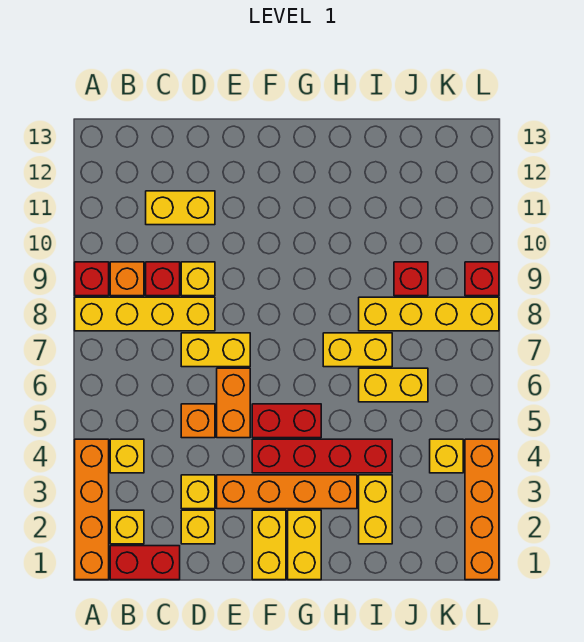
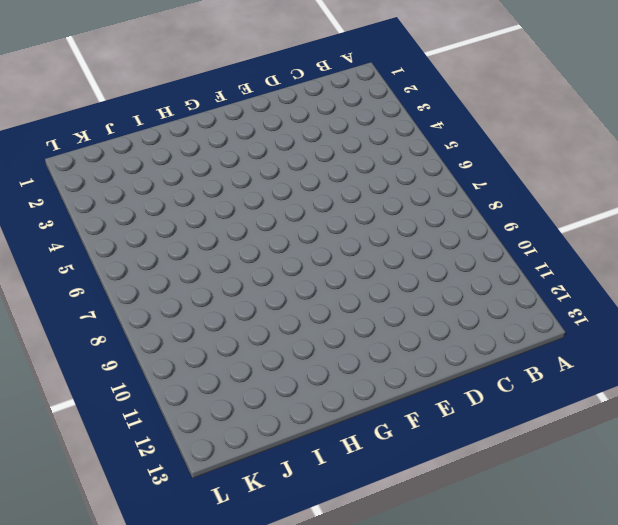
none -> orange brick A1:A4 level 1
none -> yellow brick A8:D8 level 1
none -> red brick A9 level 1

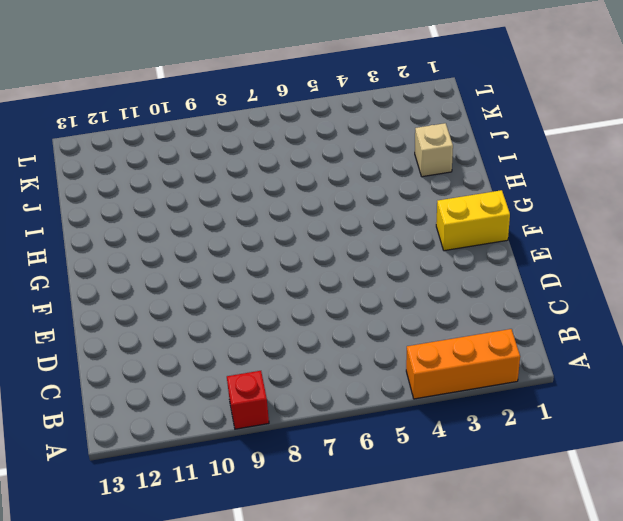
orange brick A2:A4 level 1 -> orange brick A1:A4 level 1
tan brick I2 level 1 -> yellow brick I2:I3 level 1
none -> yellow brick A8:D8 level 1
none -> red brick B1:C1 level 1
none -> yellow brick B2 level 1

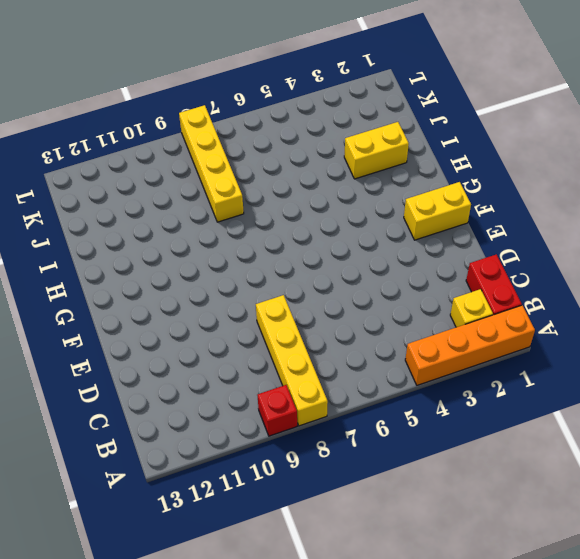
none -> yellow brick B4 level 1
none -> orange brick B9 level 1
none -> red brick C9 level 1

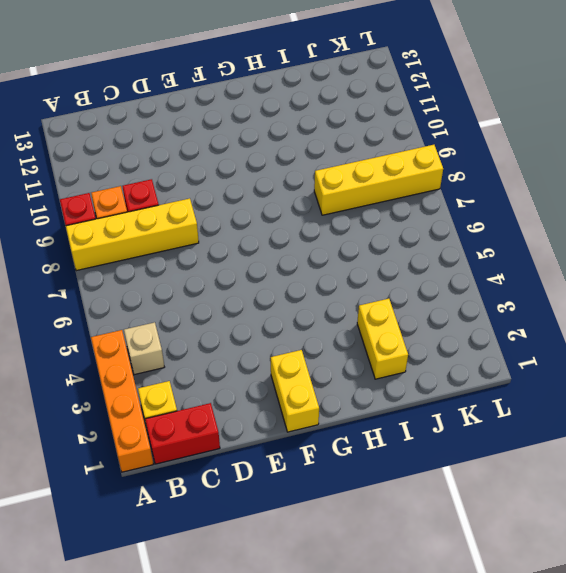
tan brick B4 level 1 -> yellow brick B4 level 1
none -> yellow brick C11:D11 level 1
none -> yellow brick D2 level 1
none -> yellow brick D3 level 1

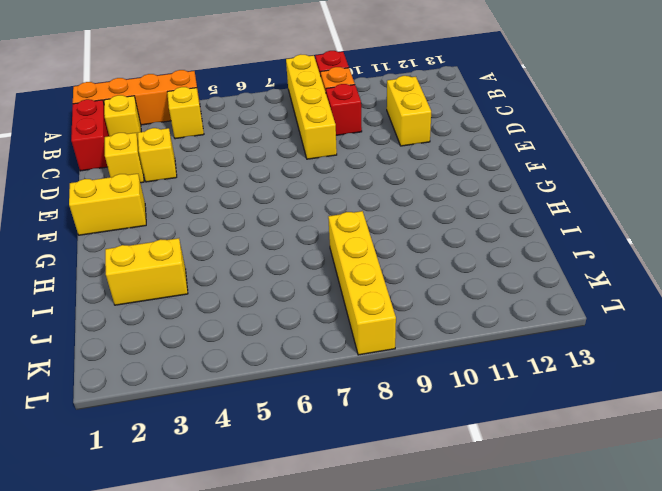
none -> orange brick D5 level 1
none -> yellow brick D7:E7 level 1
none -> yellow brick D9 level 1

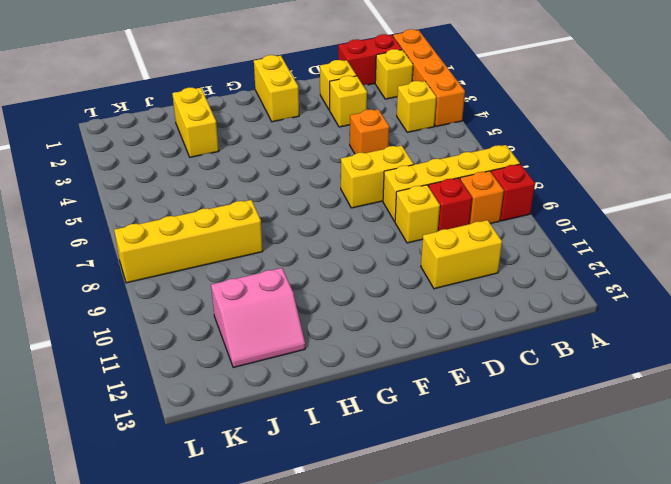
pink slope I11:J12 level 1 top 11 -> none
none -> orange brick E3:H3 level 1
none -> orange brick E5:E6 level 1
none -> red brick F4:I4 level 1

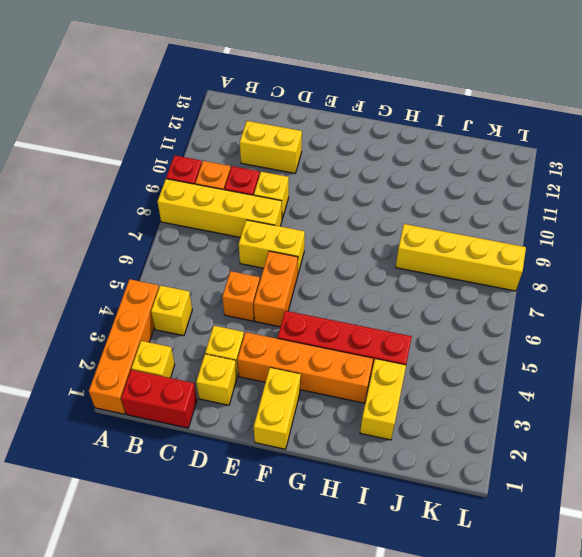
none -> red brick F5:G5 level 1
none -> yellow brick G1:G2 level 1
none -> yellow brick H7:I7 level 1

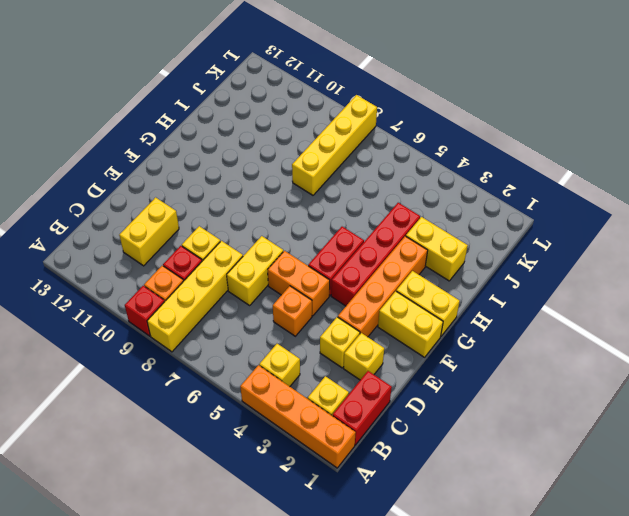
none -> yellow brick H7:I7 level 1
none -> yellow brick I6:J6 level 1
none -> red brick J9 level 1

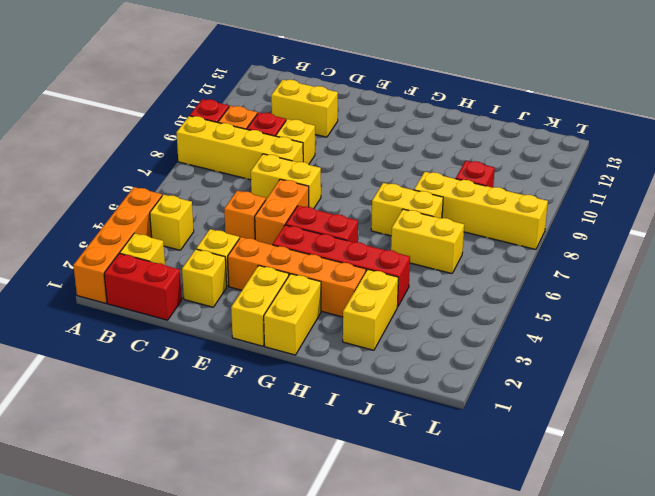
none -> yellow brick K4 level 1
none -> orange brick L1:L4 level 1
none -> red brick L9 level 1

